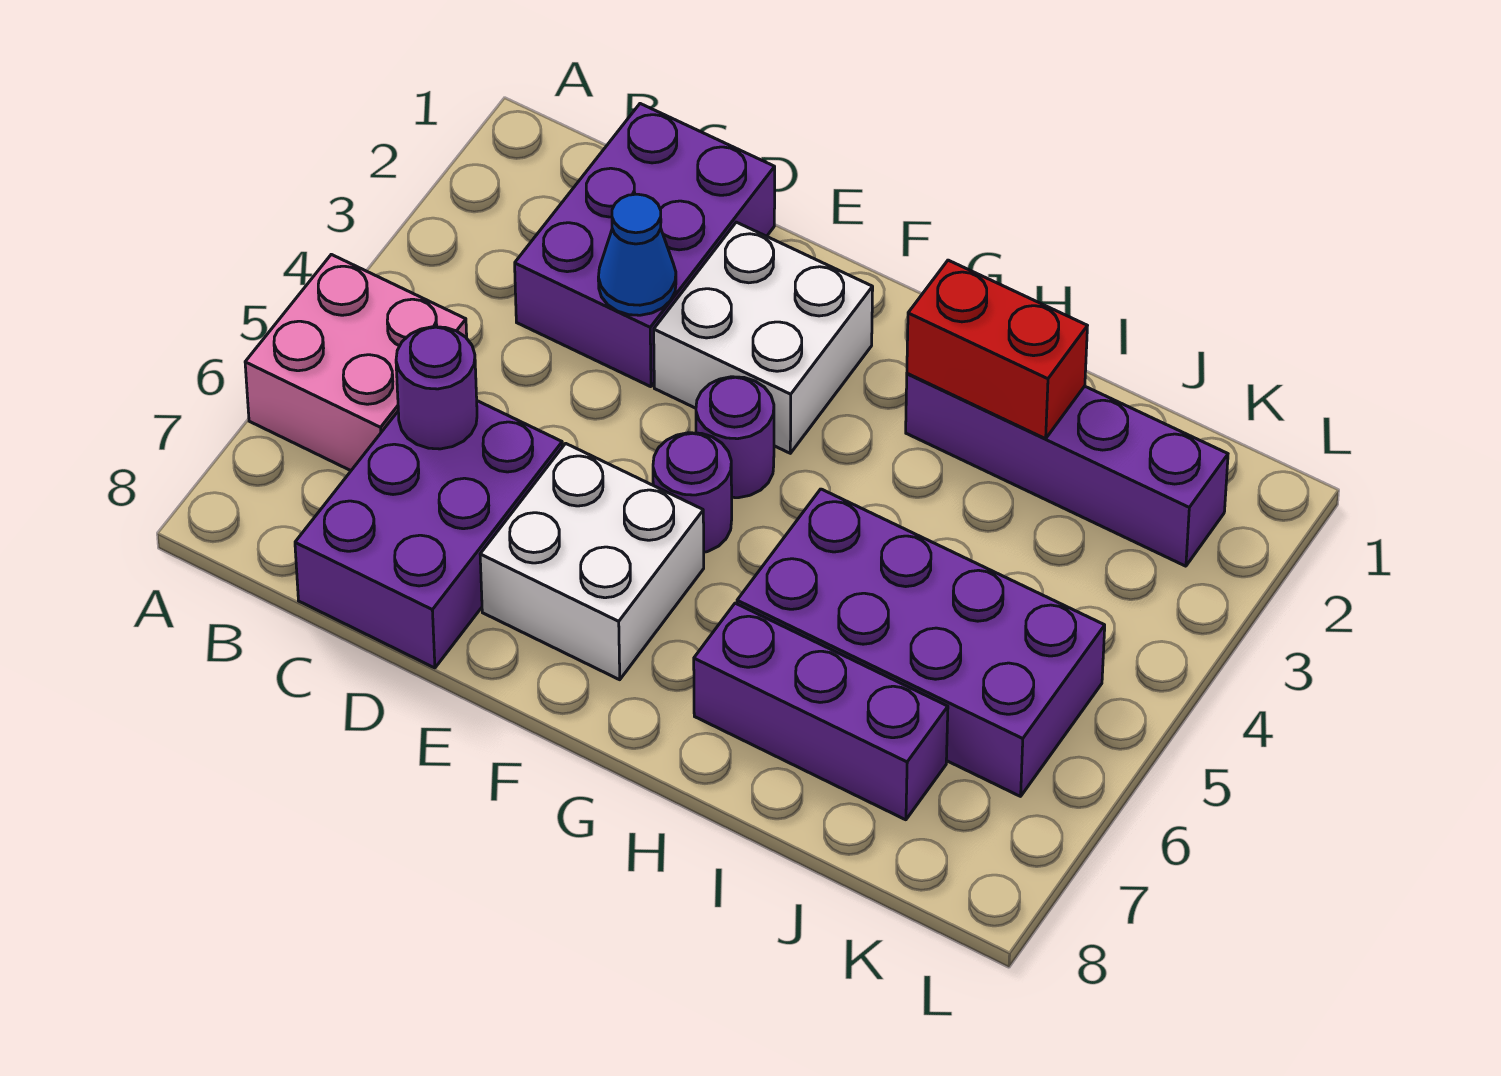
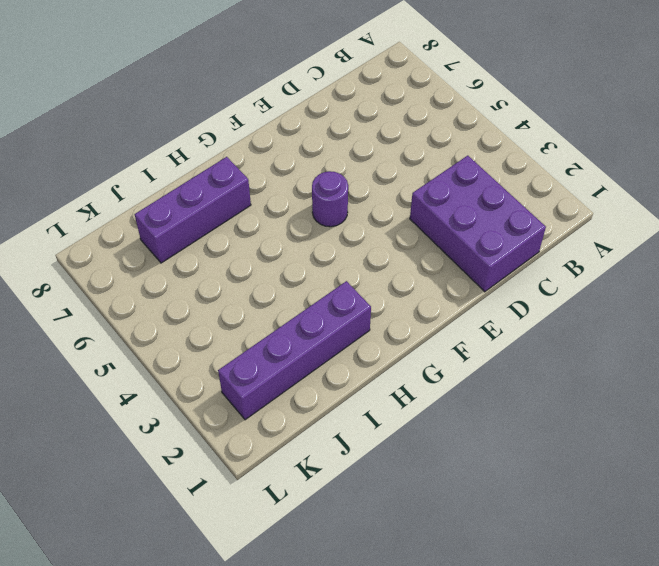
none -> pink brick A5:B6 level 1
none -> purple brick C6:D8 level 1
none -> white brick E2:F3 level 1

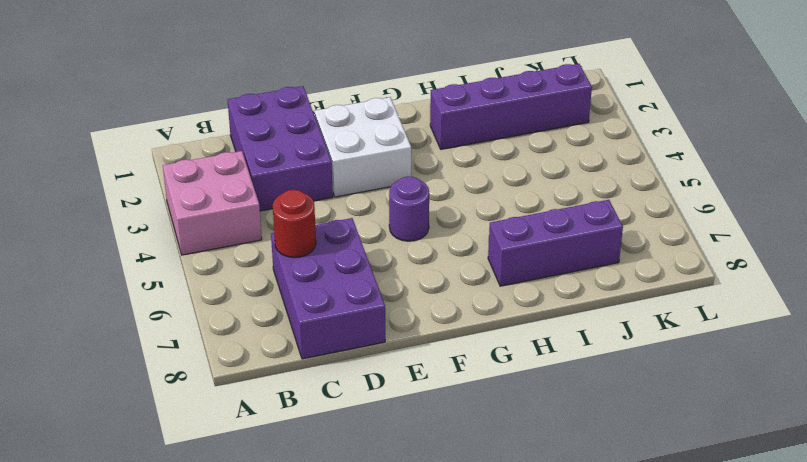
pink brick A3:B4 level 1 -> pink brick A5:B6 level 1
red round brick C6 level 2 -> purple round brick C6 level 2
none -> white brick E6:F7 level 1
none -> purple round brick F4 level 1
none -> purple brick H5:K6 level 1

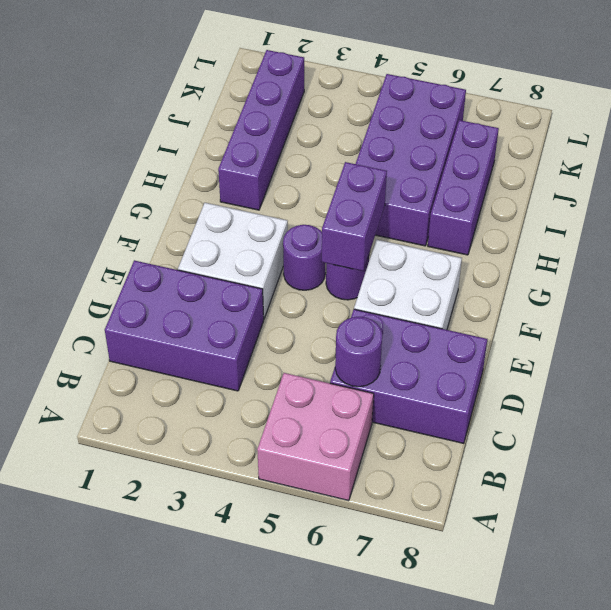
purple brick F5:G5 level 2 -> none
none -> blue cone D3 level 2
none -> red brick H2:I2 level 2

